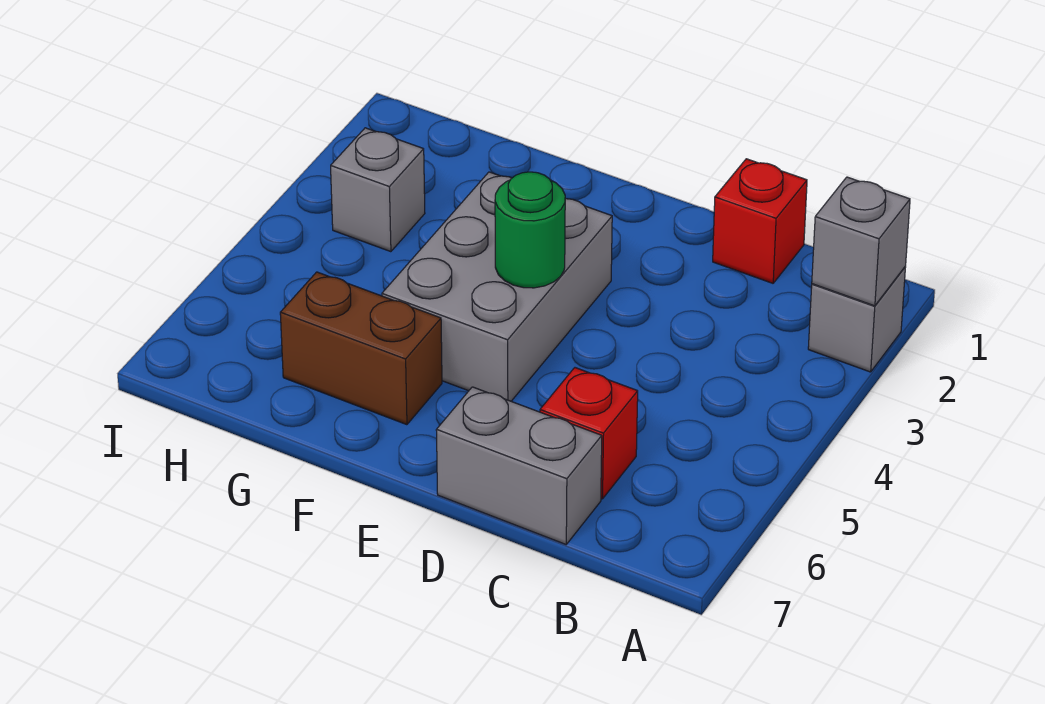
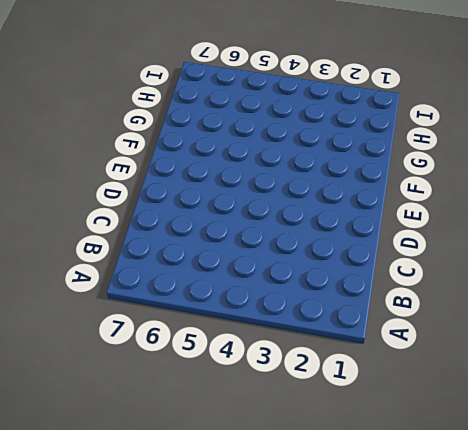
none -> grey brick A2 level 1
none -> red brick C1 level 1

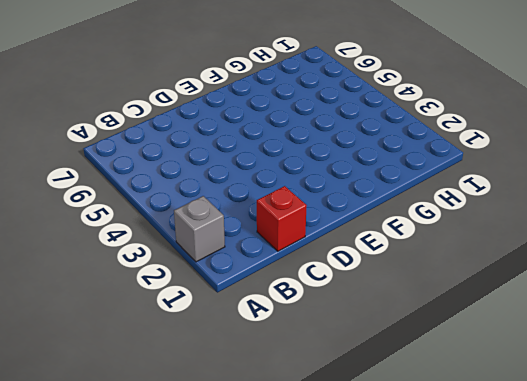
none -> red brick C6 level 1
none -> grey brick C7:D7 level 1

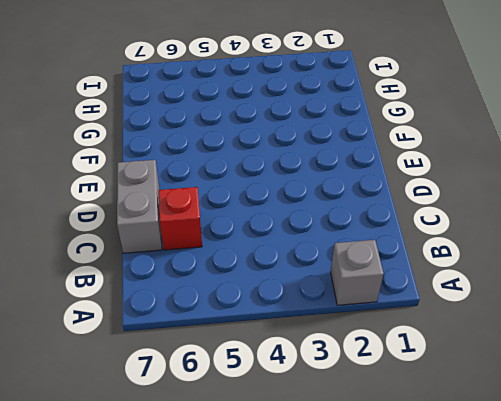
none -> red brick C1 level 1
none -> grey brick E3:F5 level 1

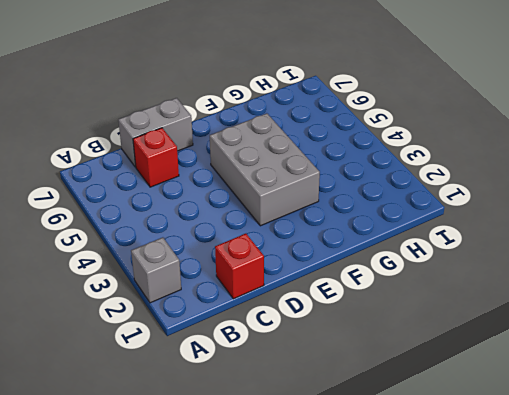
none -> brown brick F6:G6 level 1
none -> grey brick H3 level 1

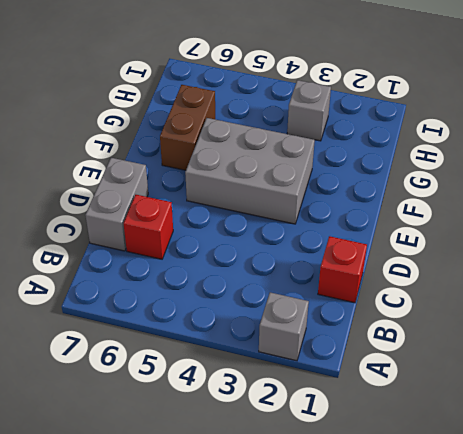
none -> grey brick A2 level 2
none -> green round brick E4 level 2

